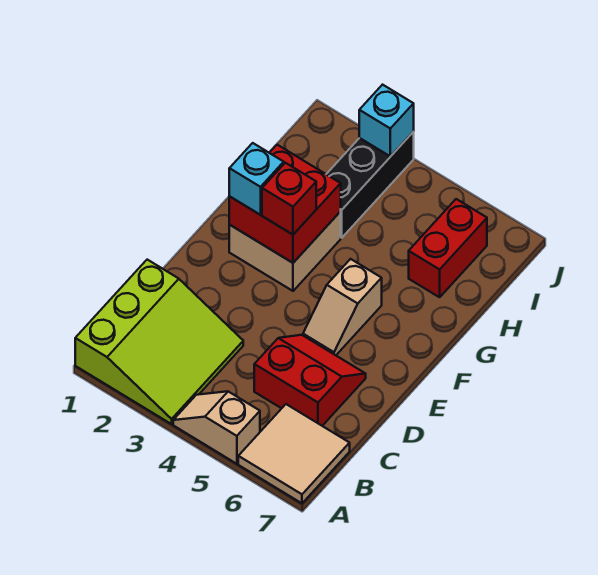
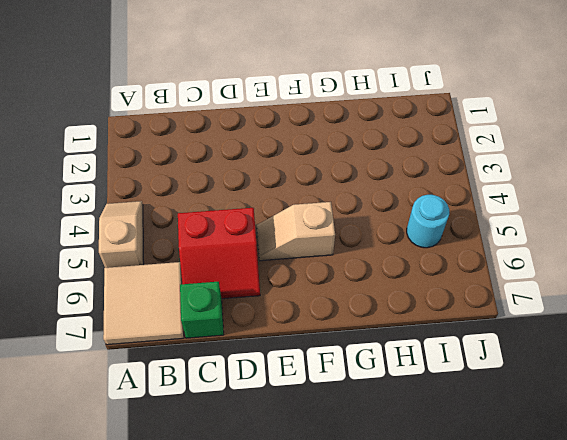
red slope C5:D6 level 1 top 5 -> red slope C5:D6 level 1 top C
green brick C7 level 1 -> none
cyan round brick I5 level 1 -> none
none -> lime slope A1:C3 level 1 top 1
none -> tan brick F2:G3 level 1
none -> black brick H3:J3 level 1

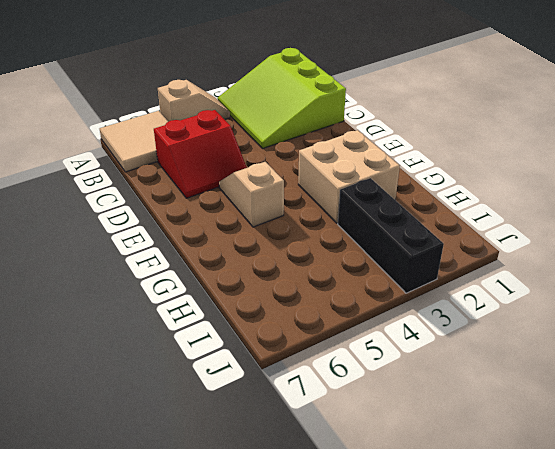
none -> red brick H6:I6 level 1
none -> red brick F2:G3 level 2
none -> cyan brick J3 level 2

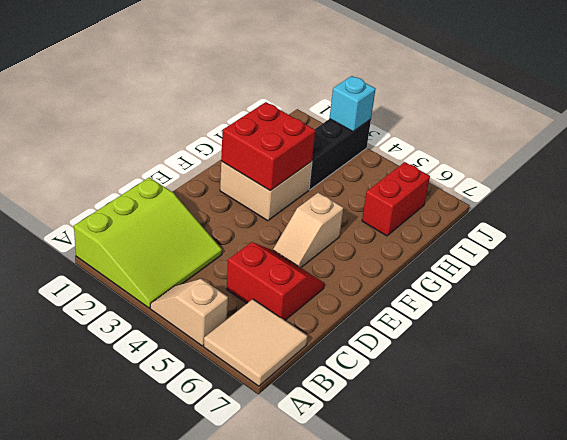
none -> cyan brick F2 level 3
none -> red brick F3 level 3

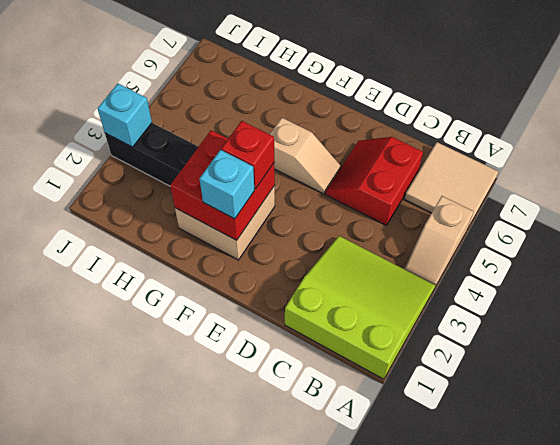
none -> red brick H6:I6 level 1

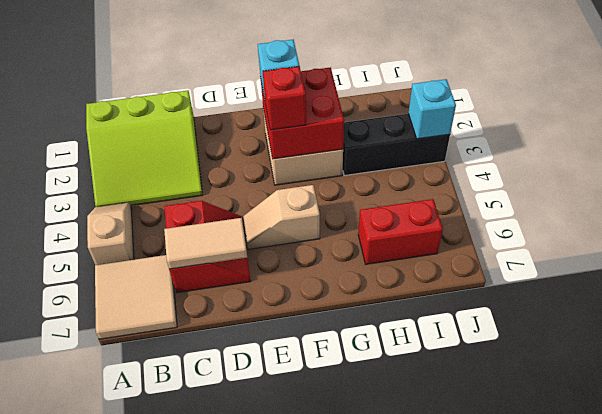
tan tile C6:D6 level 2 -> none

